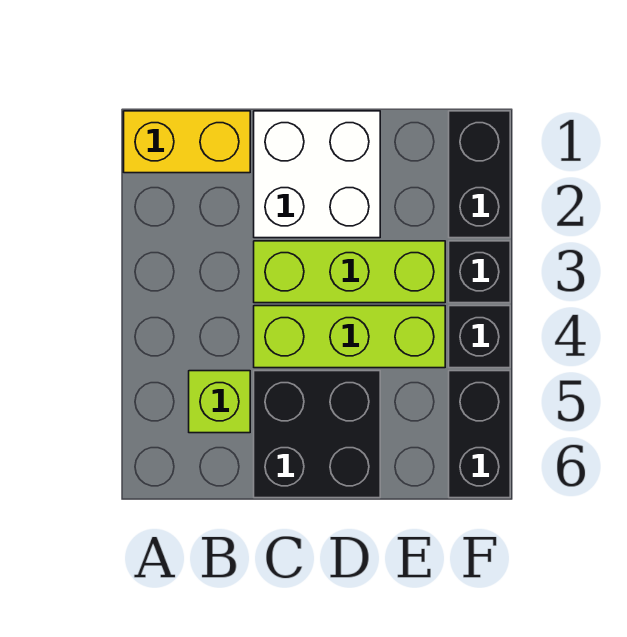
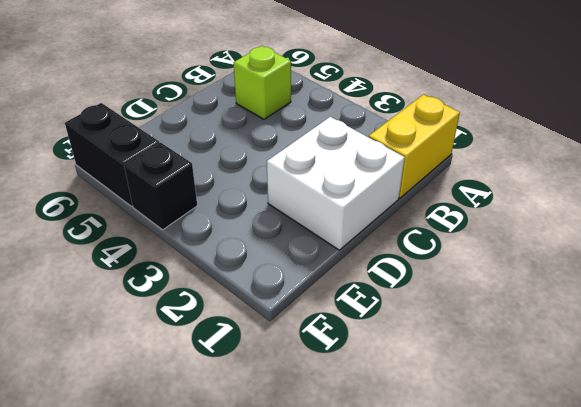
none -> lime brick C3:E3 level 1
none -> lime brick C4:E4 level 1

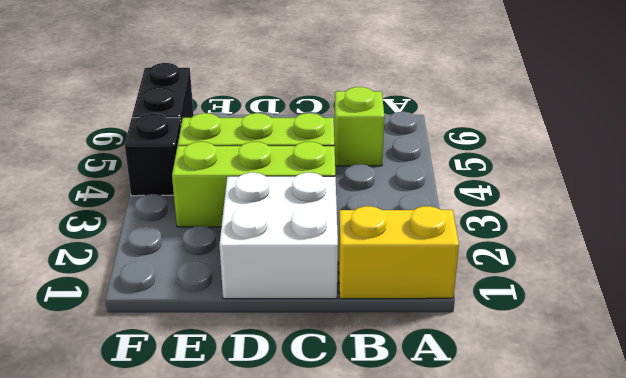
none -> black brick C5:D6 level 1
none -> black brick F1:F2 level 1

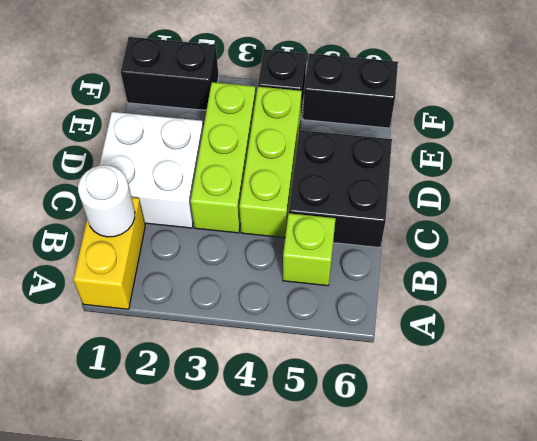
white round brick B1 level 2 -> none
none -> black brick F3 level 1

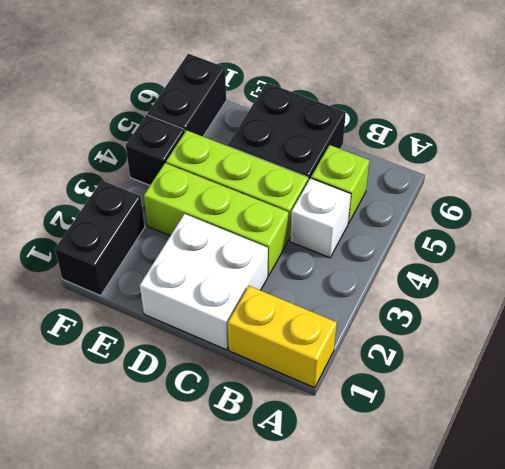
white brick B4 level 1 -> none
none -> black brick F3 level 1

